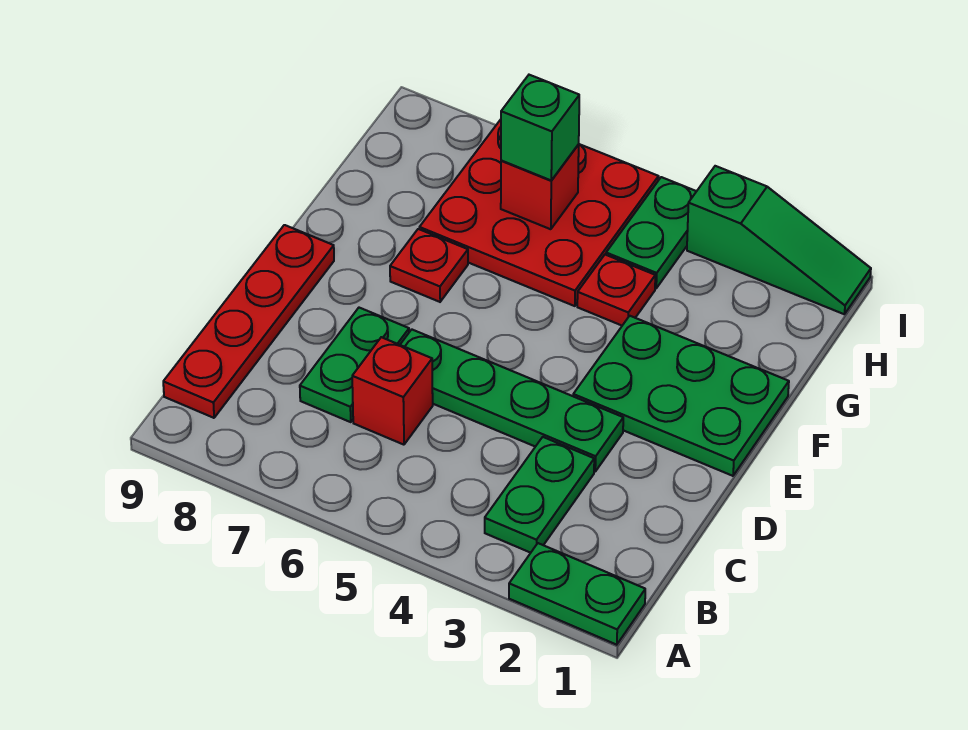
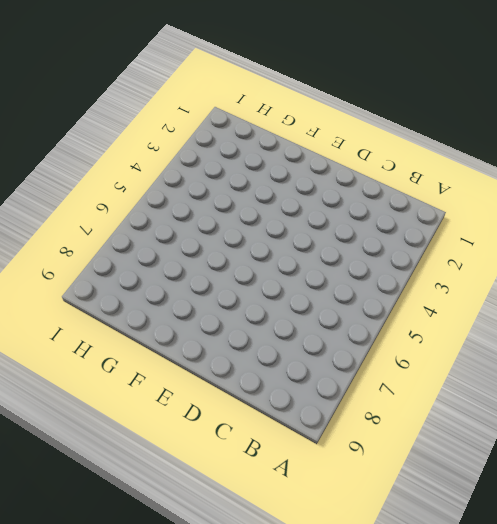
none -> green plate A1:A2 level 1
none -> green plate B3:C3 level 1
none -> red plate B9:E9 level 1

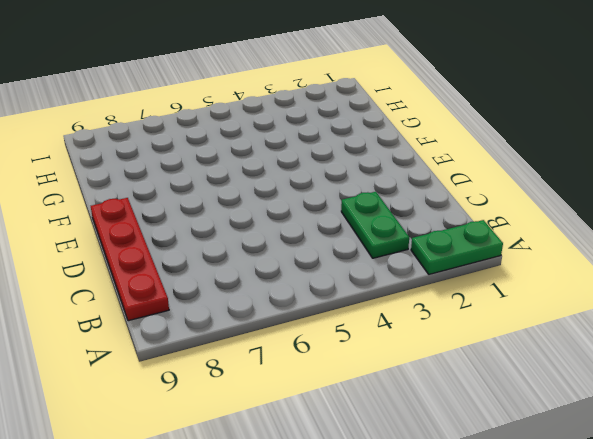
none -> red brick C6 level 1
none -> green plate C7:D7 level 1
none -> green plate D3:D6 level 1

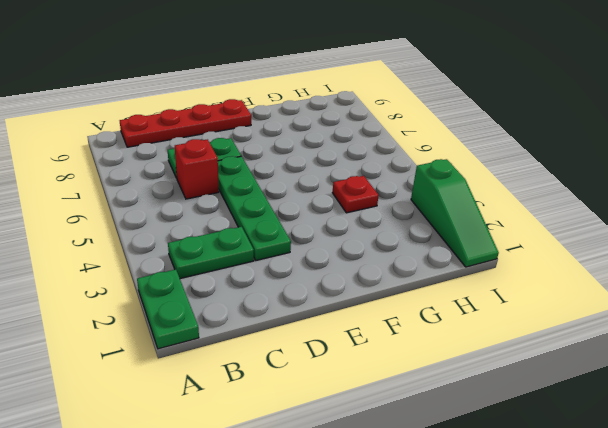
none -> green plate E1:F3 level 1
none -> red plate F7 level 1
none -> red plate G5:I7 level 1

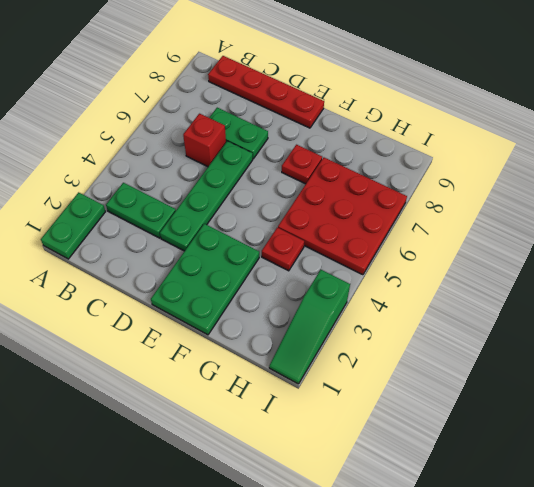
none -> green plate H4:I4 level 1
none -> red brick H6 level 2
none -> green brick H6 level 3

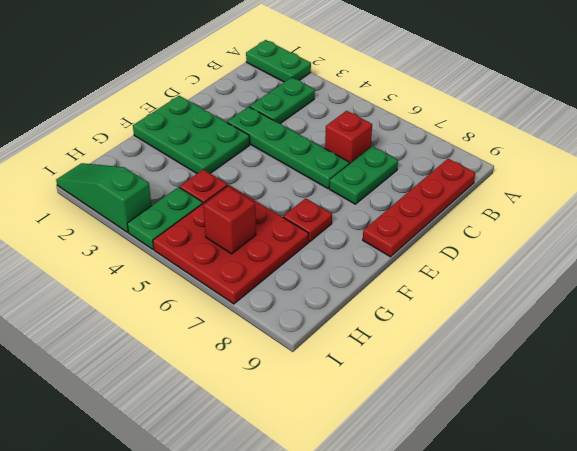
none -> green brick H6 level 3

